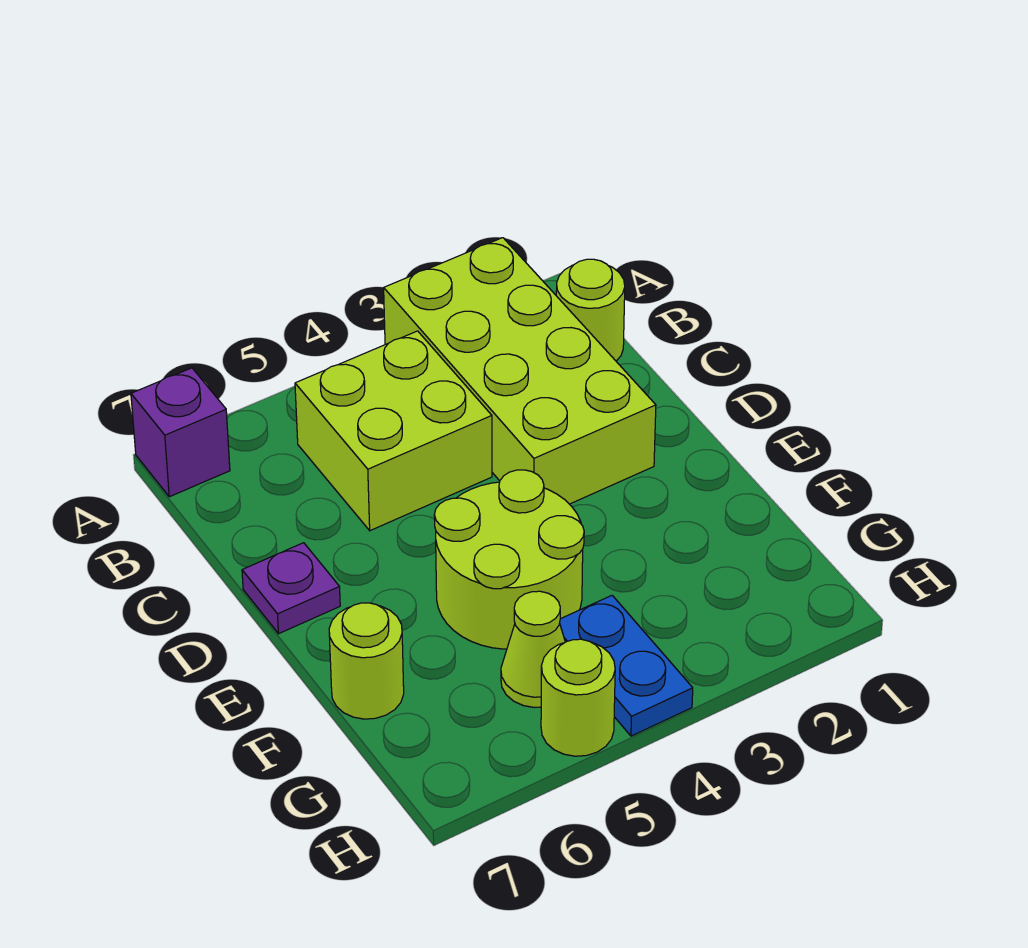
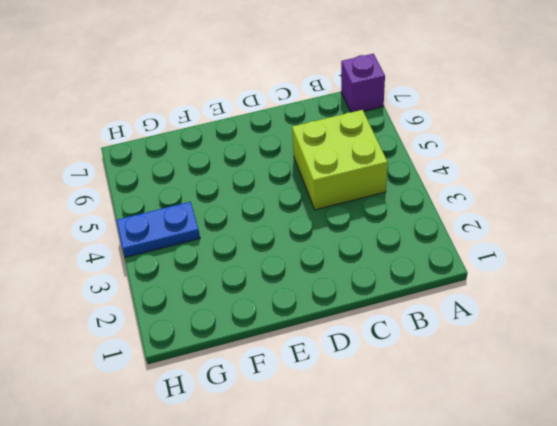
none -> lime brick A2:D3 level 1
none -> lime round brick B1 level 1

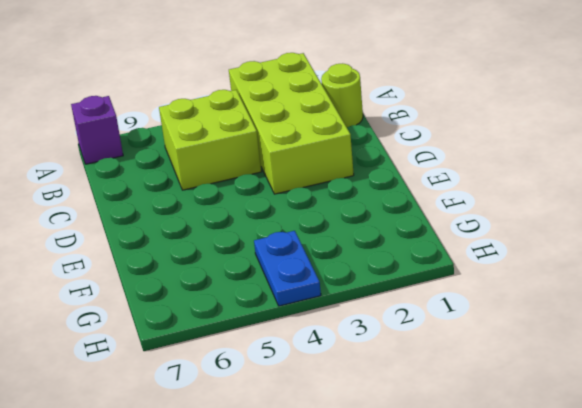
none -> purple plate D7 level 1
none -> lime round brick E4:F5 level 1

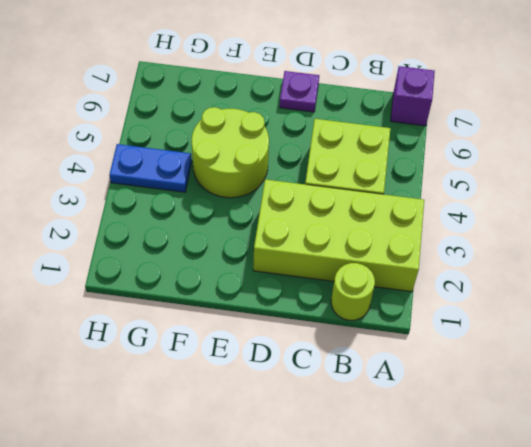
none -> lime round brick F7 level 1
none -> lime cone G5 level 1

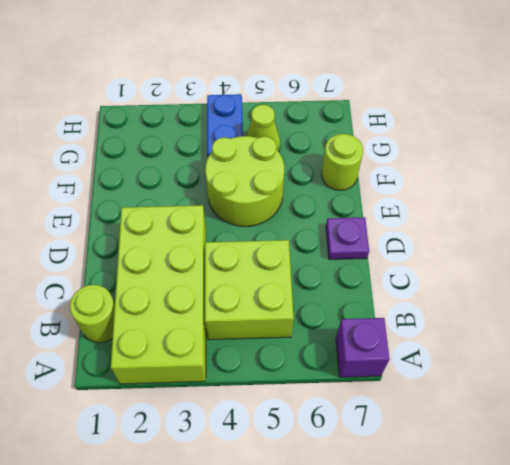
none -> lime round brick H5 level 1

